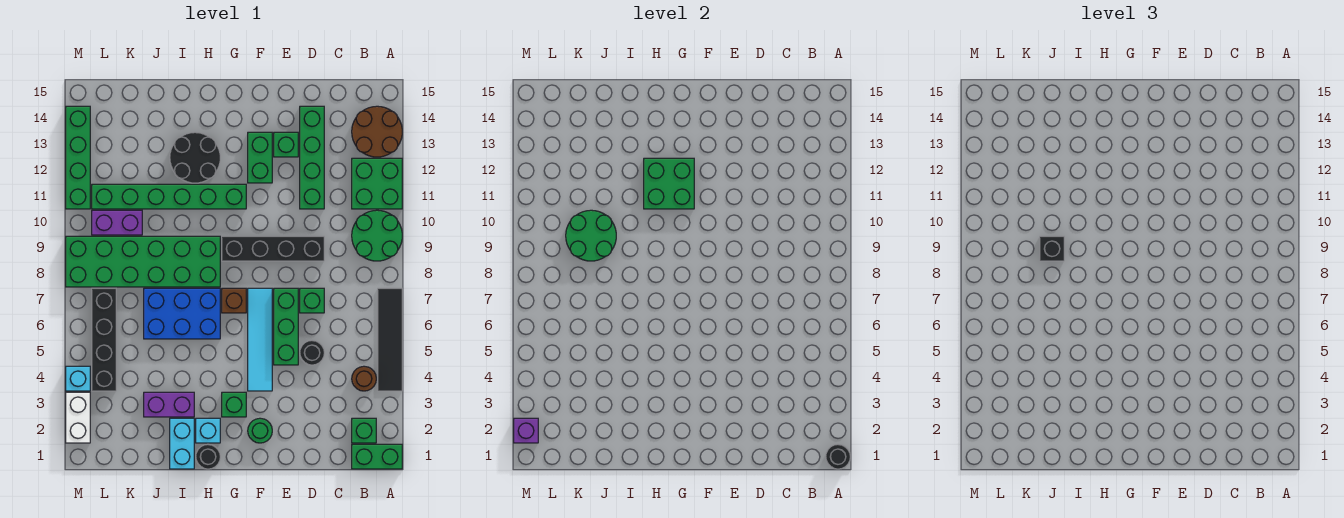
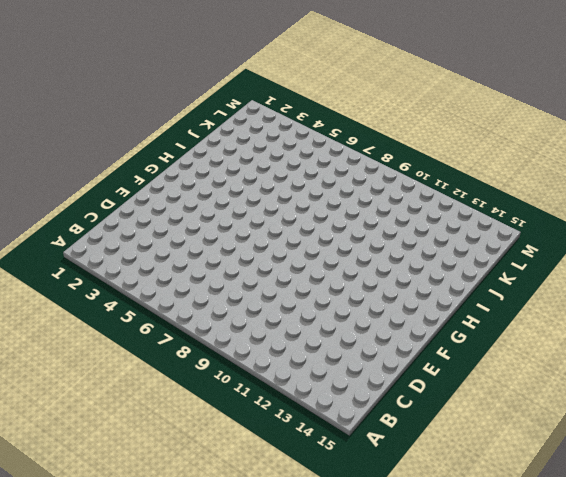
none -> green brick A1:B1 level 1
none -> black tile A4:A7 level 1
none -> green round brick A9:B10 level 1
none -> green brick A11:B12 level 1

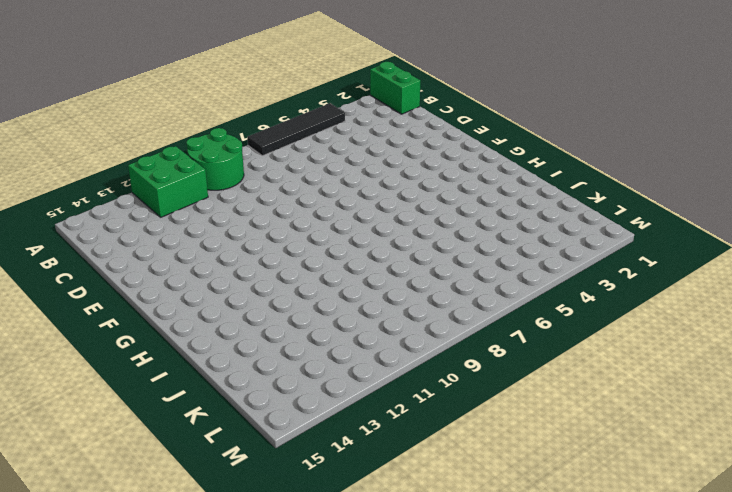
none -> brown round brick A13:B14 level 1
none -> green brick B2 level 1
none -> brown round brick B4 level 1
none -> black round brick D5 level 1

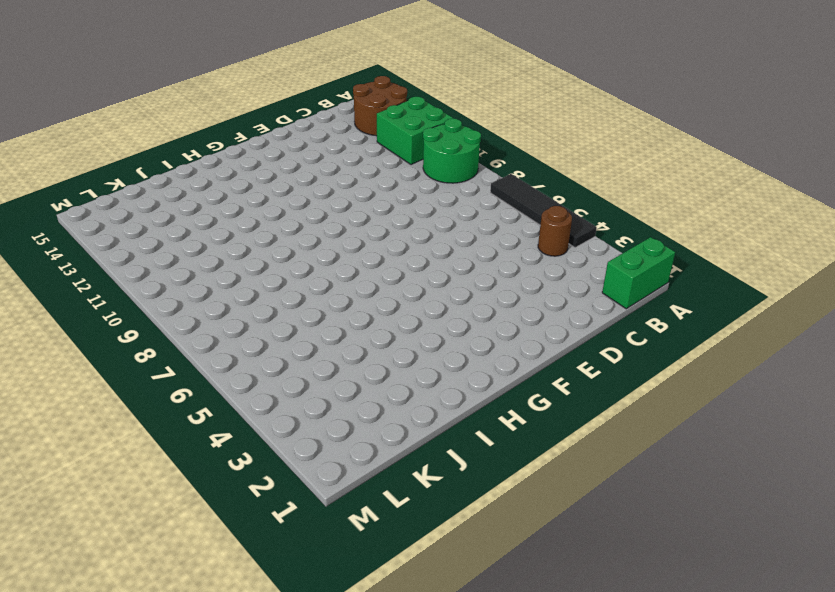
none -> green brick B2 level 1
none -> black round brick D5 level 1
none -> green brick D7 level 1
none -> black brick D9:G9 level 1

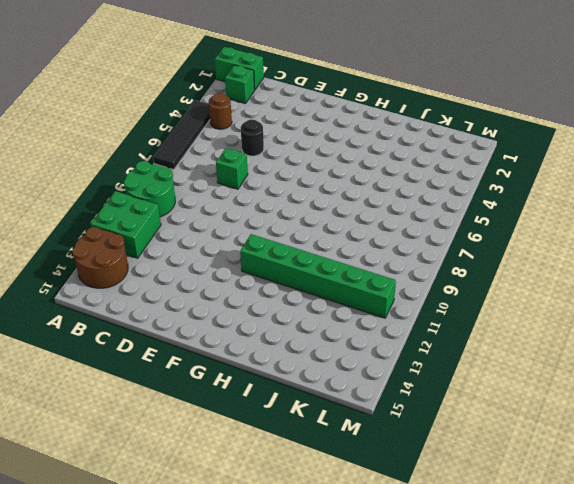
none -> black brick D9:G9 level 1
none -> green brick D11:D14 level 1
none -> green brick E5:E7 level 1
none -> green brick E13 level 1

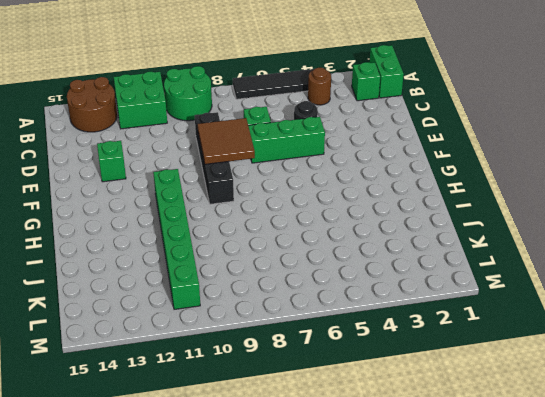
brown tile E8:F9 level 2 -> none
none -> green brick D11:D14 level 1
none -> green round brick F2 level 1
none -> cyan tile F4:F7 level 1
none -> green brick F12:F13 level 1

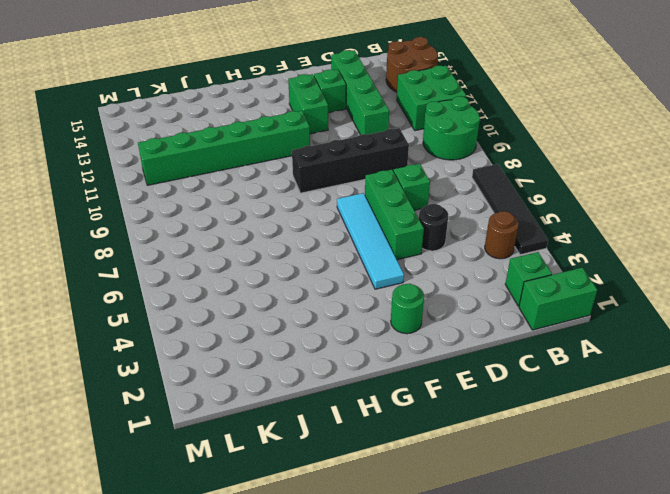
none -> green brick G3 level 1
none -> brown brick G7 level 1
none -> black round brick H1 level 1
none -> cyan brick H2 level 1

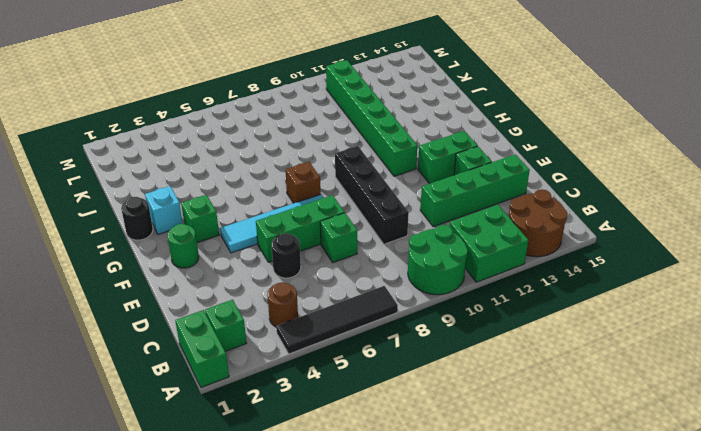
none -> blue brick H6:J7 level 1
none -> green brick H8:M9 level 1
none -> black round brick H12:I13 level 1
none -> cyan brick I1:I2 level 1

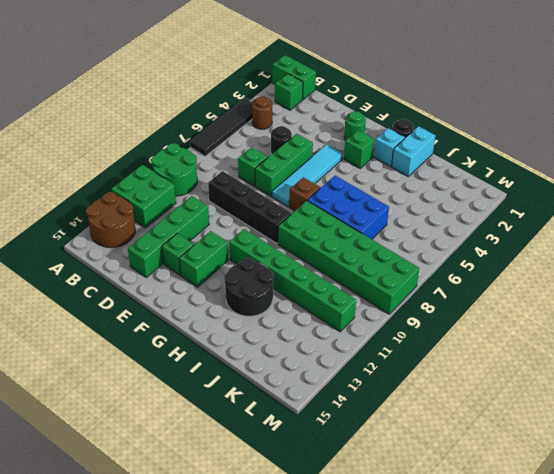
none -> purple brick I3:J3 level 1
none -> purple brick K10:L10 level 1
none -> black brick L4:L7 level 1
none -> white brick M2:M3 level 1

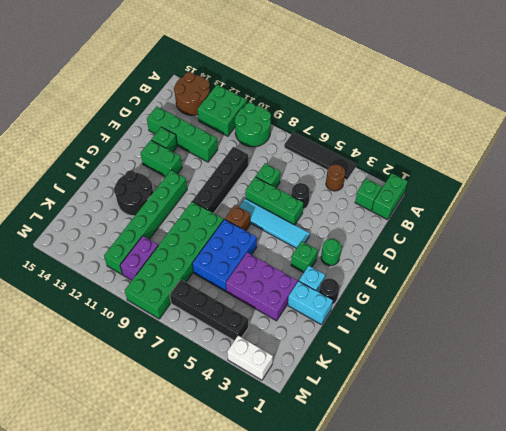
purple brick I3:J5 level 1 -> purple brick I3:J3 level 1
none -> cyan brick M4 level 1
none -> green brick M11:M14 level 1
none -> black round brick A1 level 2
none -> green brick G11:H12 level 2

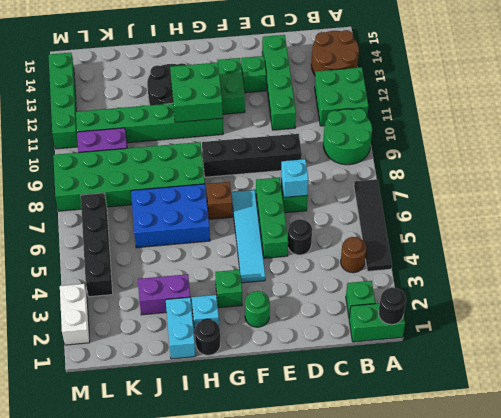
cyan brick D7 level 2 -> cyan brick M4 level 1
none -> green round brick J9:K10 level 2
none -> purple brick M2 level 2
none -> black brick J9 level 3

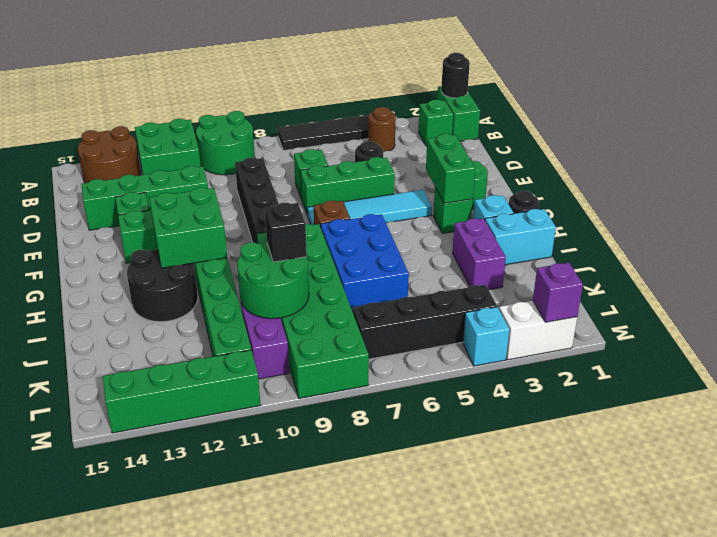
green brick F3:G3 level 2 -> none

